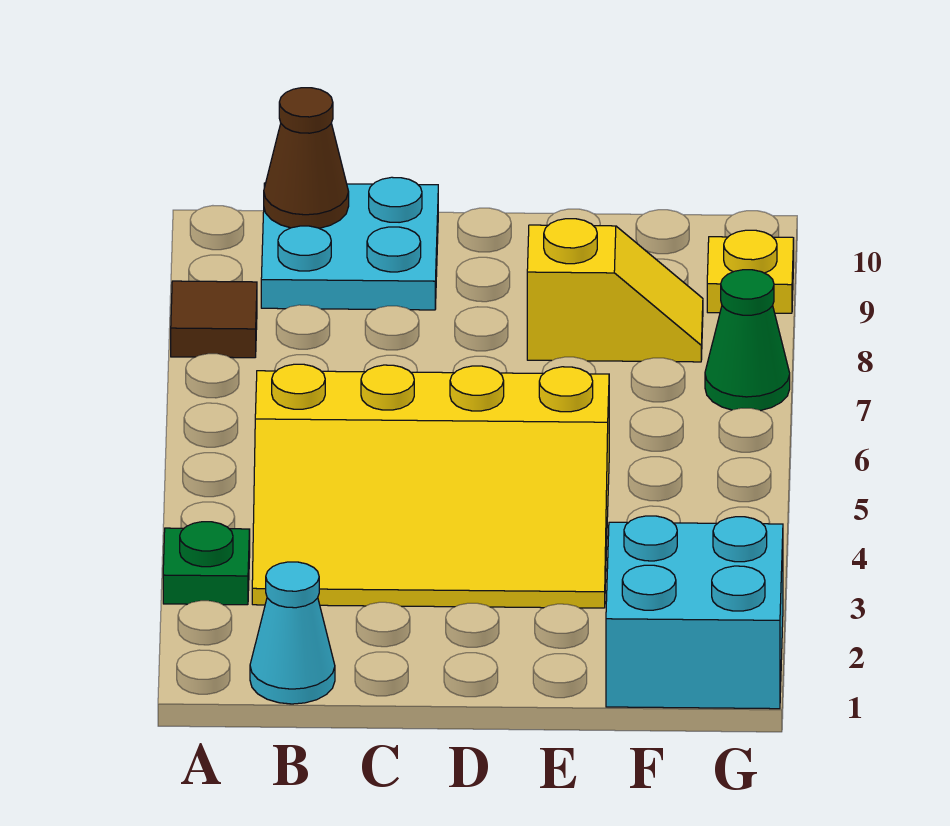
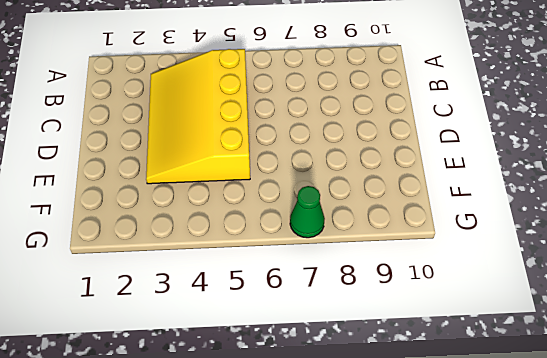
none -> green plate A3 level 1
none -> brown tile A8 level 1

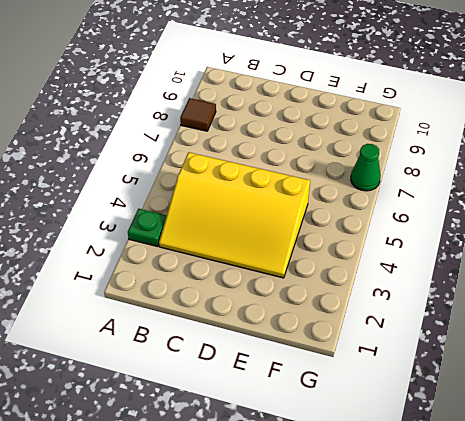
none -> cyan cone B1 level 1
none -> cyan plate B9:C10 level 1

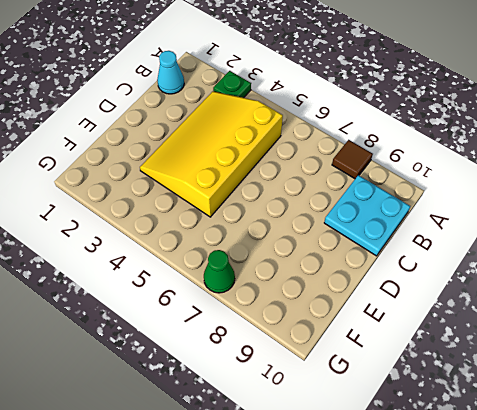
none -> yellow slope E8:F8 level 1 top E
none -> cyan brick F1:G2 level 1

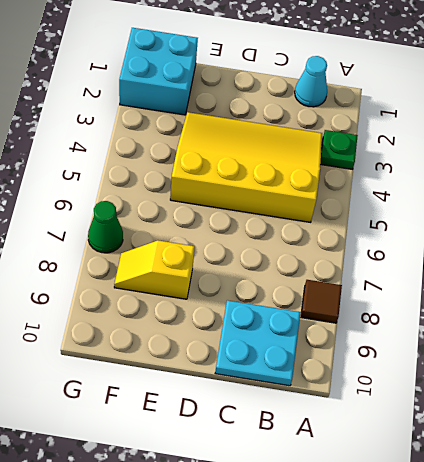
none -> yellow plate G9 level 1
none -> brown cone B10 level 2

